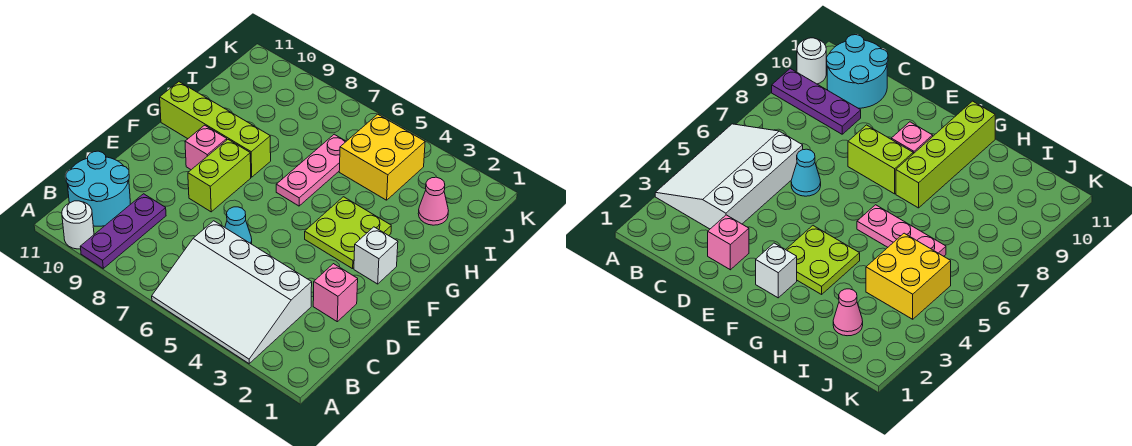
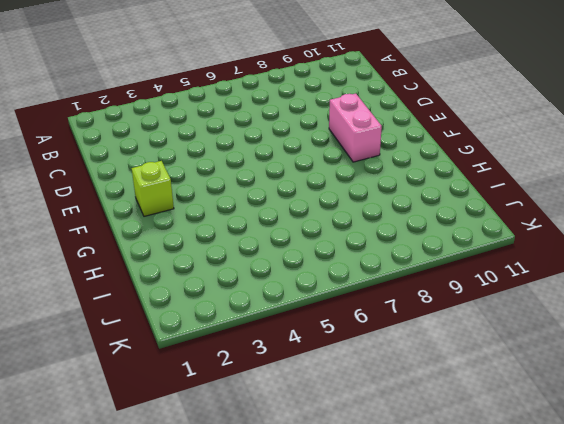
pink brick E9:F9 level 1 -> pink brick F9 level 1
lime brick F2 level 1 -> white brick F2 level 1
none -> white slope A3:C6 level 1 top C
none -> purple plate A9:C9 level 1
none -> white round brick A10 level 1

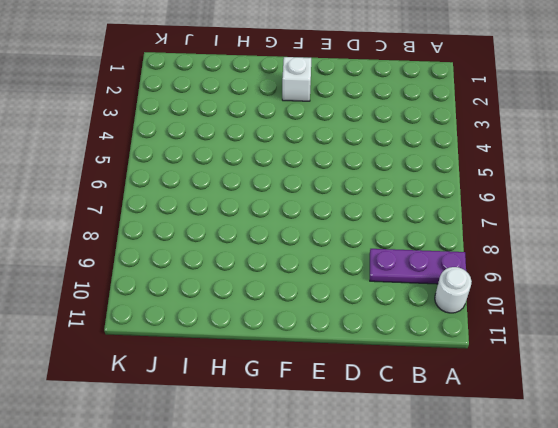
none -> white slope A3:C6 level 1 top C
none -> cyan round brick B10:C11 level 1
none -> pink brick D2 level 1

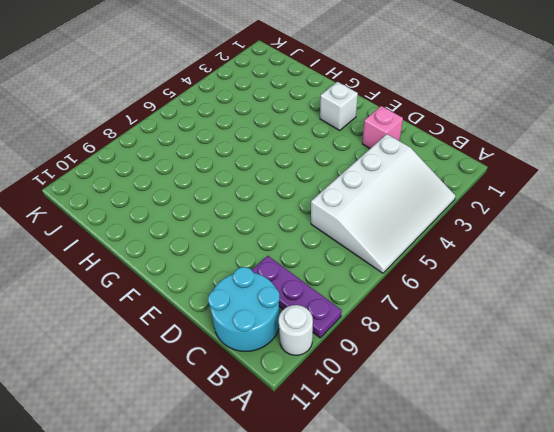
none -> cyan cone D6 level 1
none -> lime brick E8:F8 level 1
none -> lime plate F3:G4 level 1

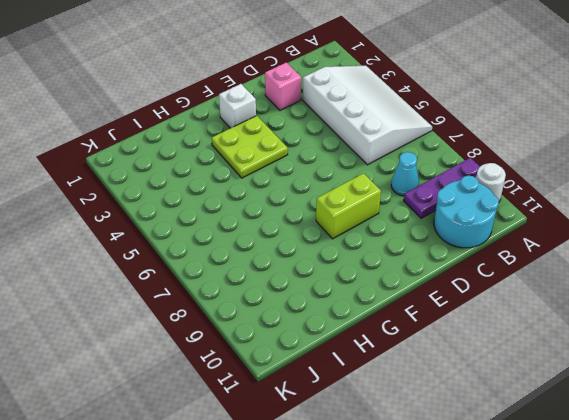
cyan cone C8 level 1 -> cyan cone D6 level 1
none -> pink brick F9 level 1
none -> pink plate G6:I6 level 1
none -> lime brick G8:G11 level 1

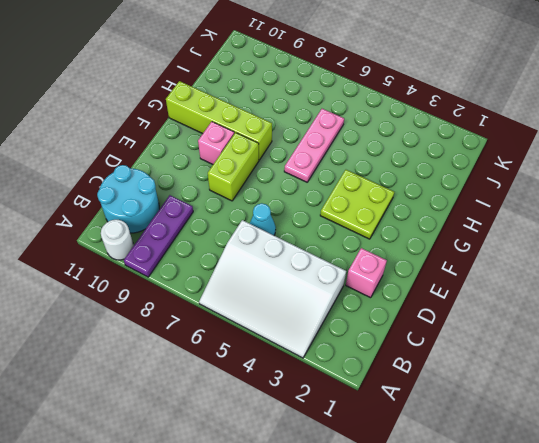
none -> white brick F2 level 1
none -> pink cone I2 level 1
none -> yellow brick I4:J5 level 1

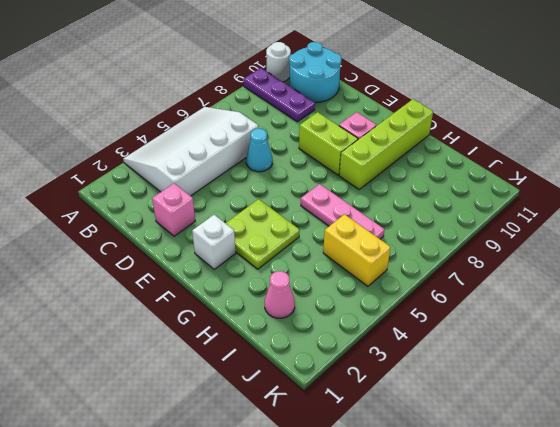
yellow brick I5:J5 level 1 -> yellow brick I4:J5 level 1

